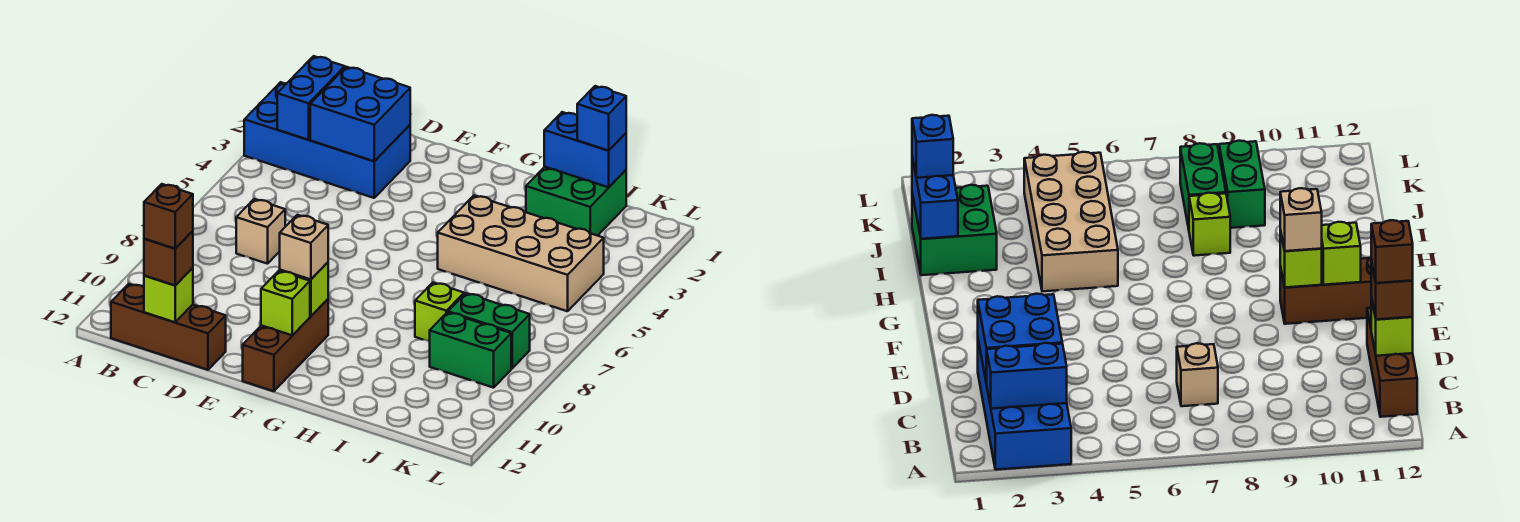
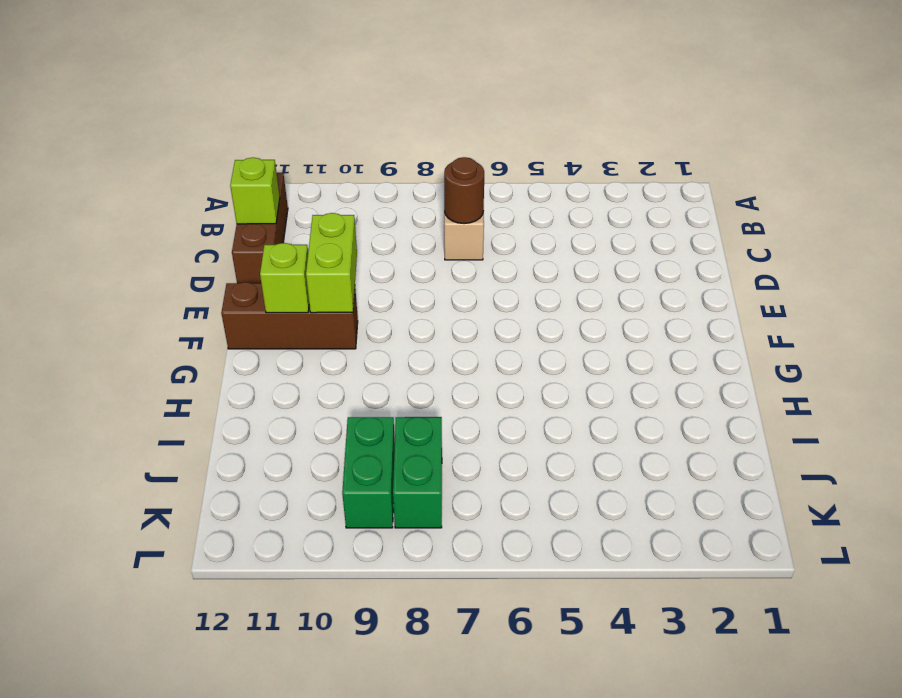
brown round brick C7 level 2 -> none
lime brick E10:F10 level 2 -> lime brick F10 level 2
none -> blue brick A2:D3 level 1
none -> tan brick H4:K5 level 1
none -> green brick I1:J2 level 1

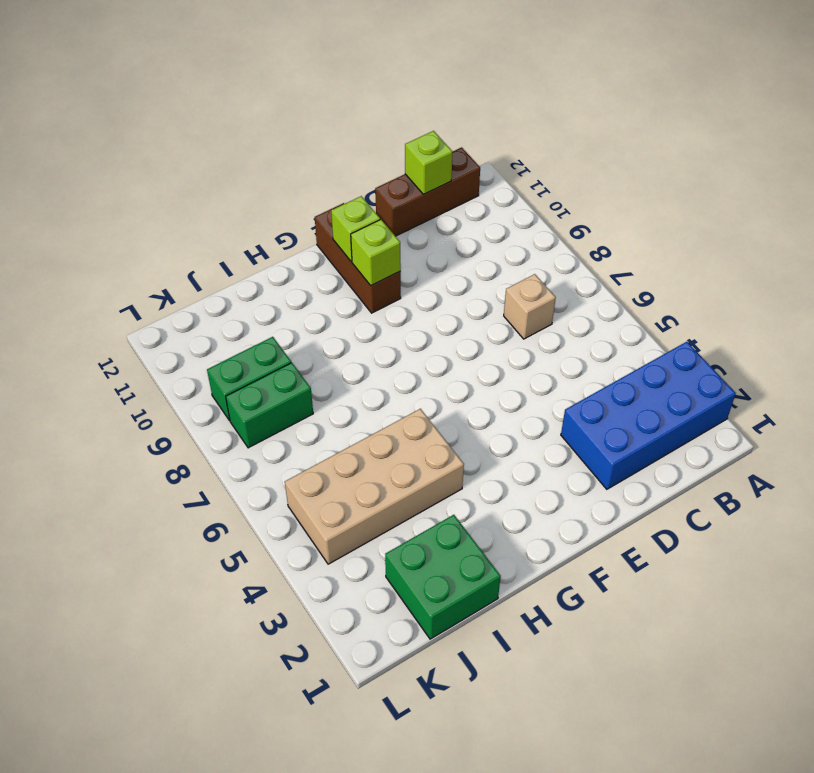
none -> lime brick I8 level 1
none -> blue brick B2:B3 level 2
none -> blue brick C2:D3 level 2

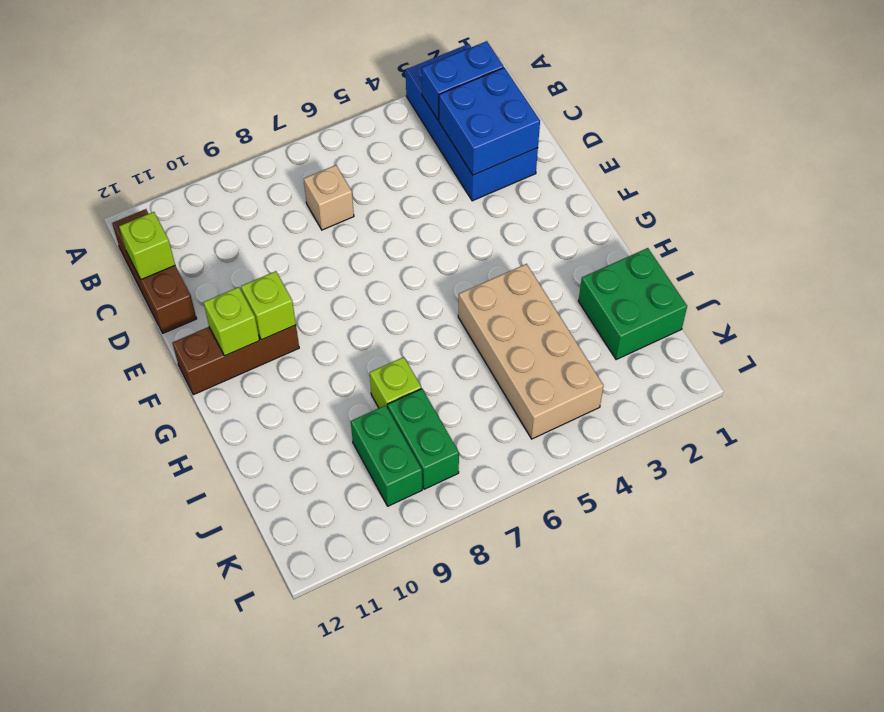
none -> blue brick I1:J1 level 2
none -> brown brick C12 level 3
none -> tan brick F10 level 3

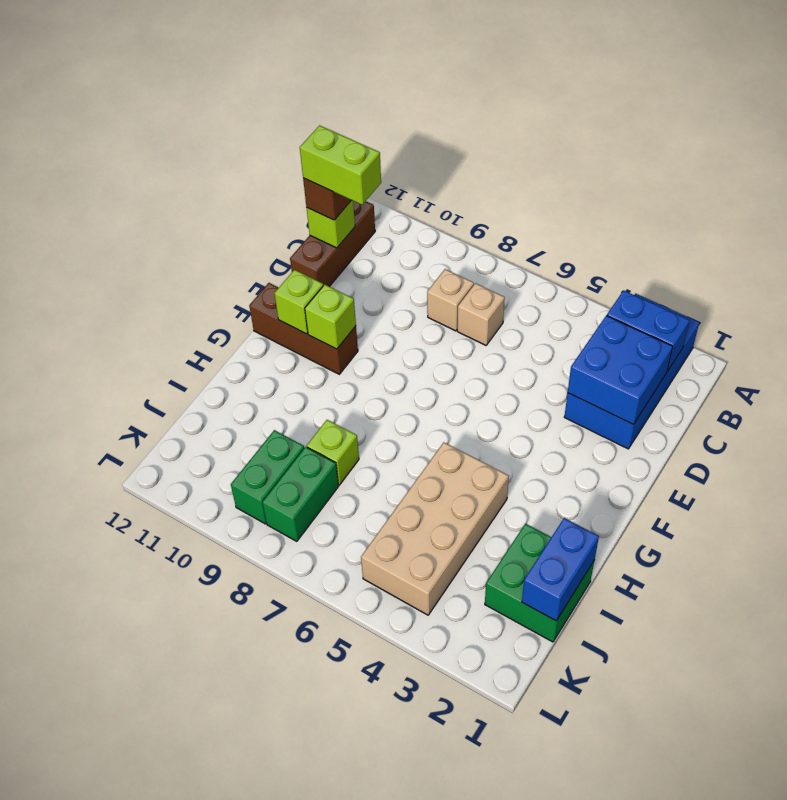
tan brick C8 level 1 -> tan brick F10 level 3
lime brick C11:C12 level 4 -> brown brick C12 level 4
none -> blue brick J1 level 3

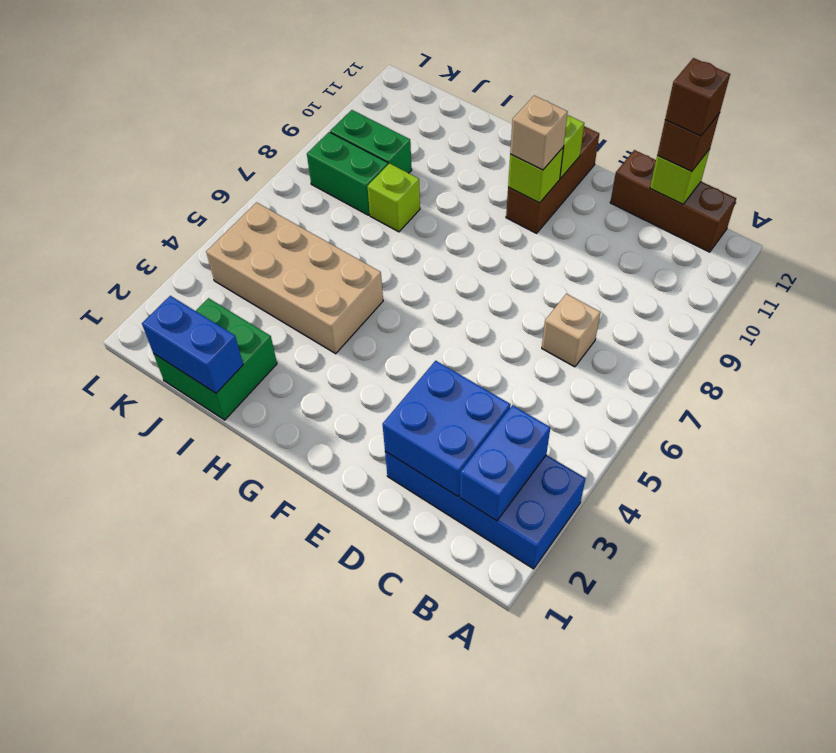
none -> blue brick J1 level 3

